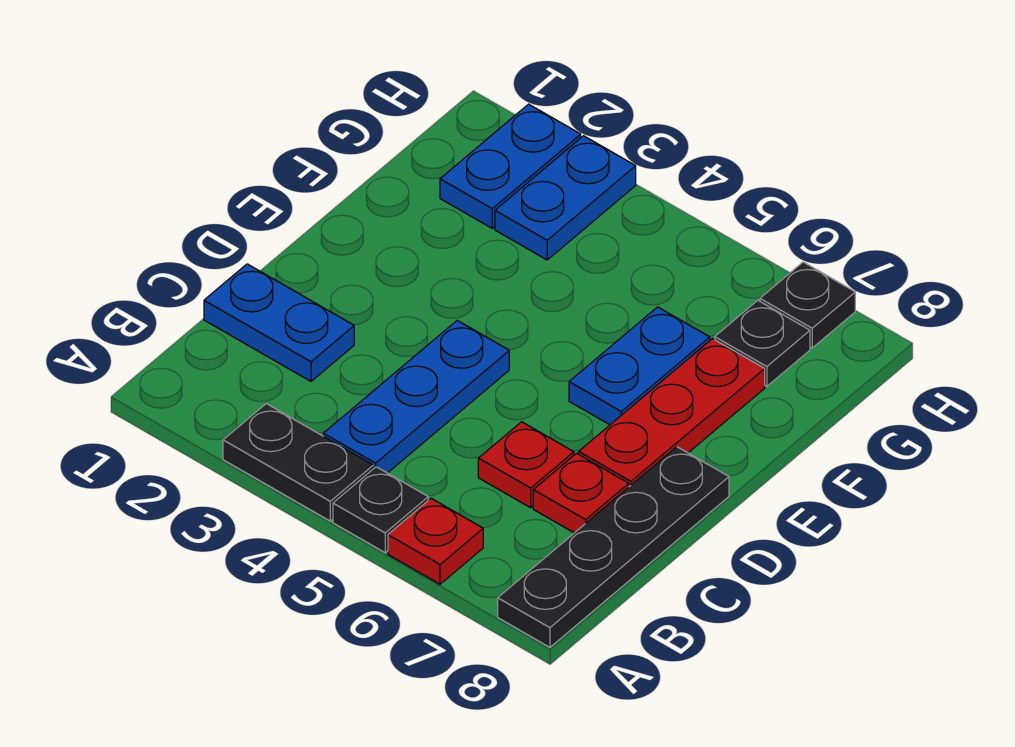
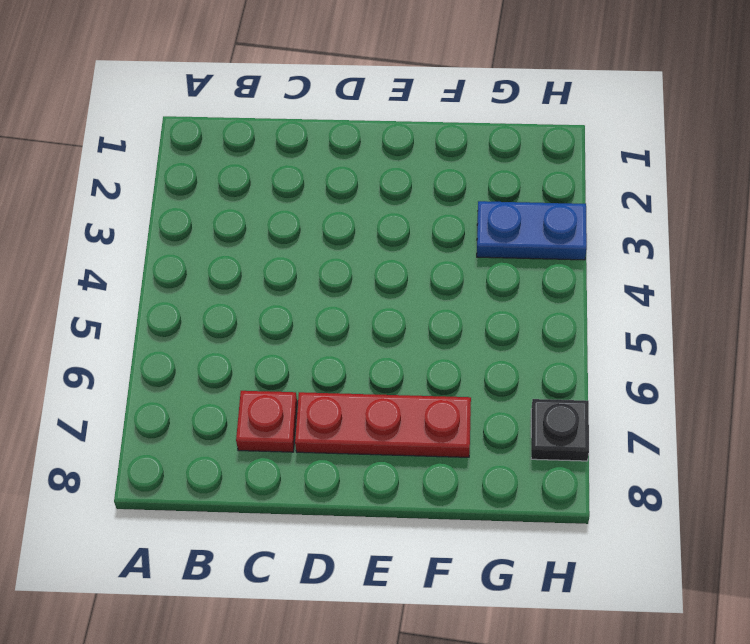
none -> black plate A3:A4 level 1
none -> black plate A5 level 1
none -> red plate A6 level 1

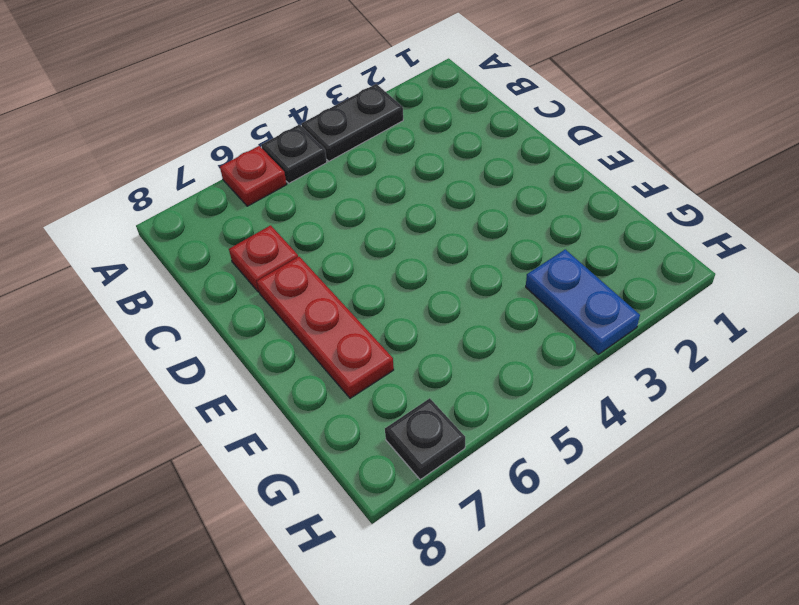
none -> black plate A8:D8 level 1
none -> blue plate B4:D4 level 1
none -> blue plate C1:C2 level 1

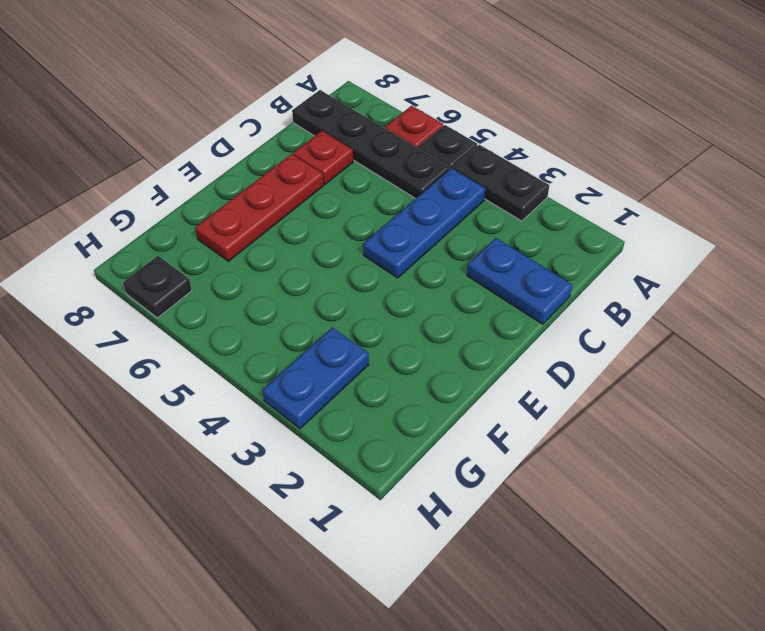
black plate B5:B8 level 1 -> black plate A8:D8 level 1
none -> red plate C6 level 1
none -> blue plate E6:F6 level 1
none -> blue plate G2:H2 level 1

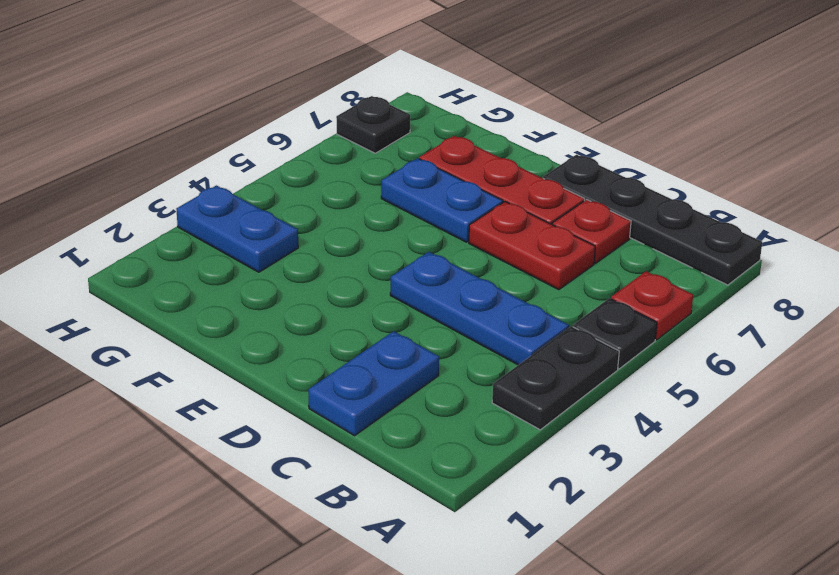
red plate C6:D6 level 1 -> red plate C6 level 1
none -> blue plate G2:H2 level 1
none -> black plate G7 level 1

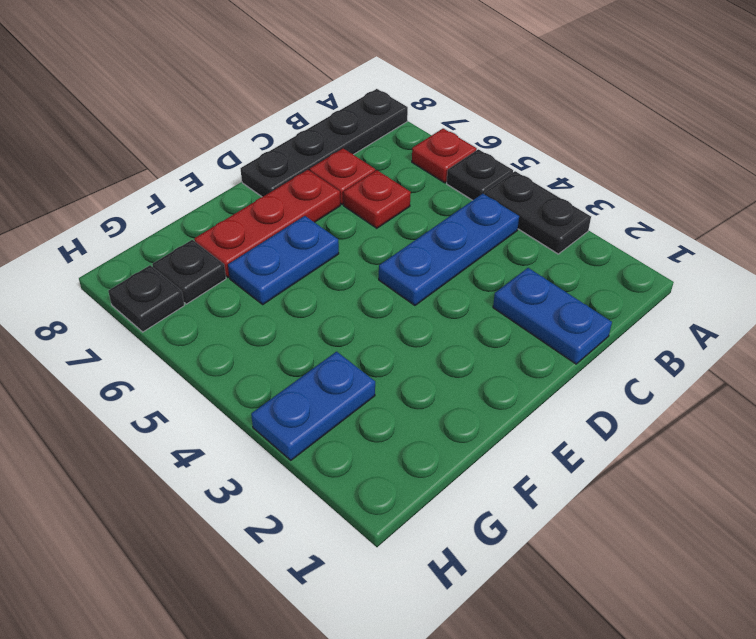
none -> blue plate G2:H2 level 1

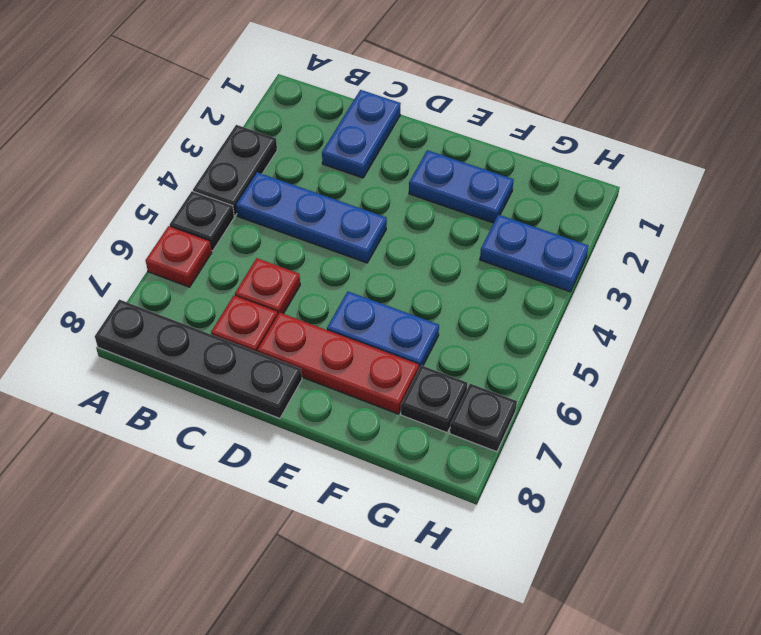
blue plate E2:F2 level 1 -> blue plate G2:H2 level 1

